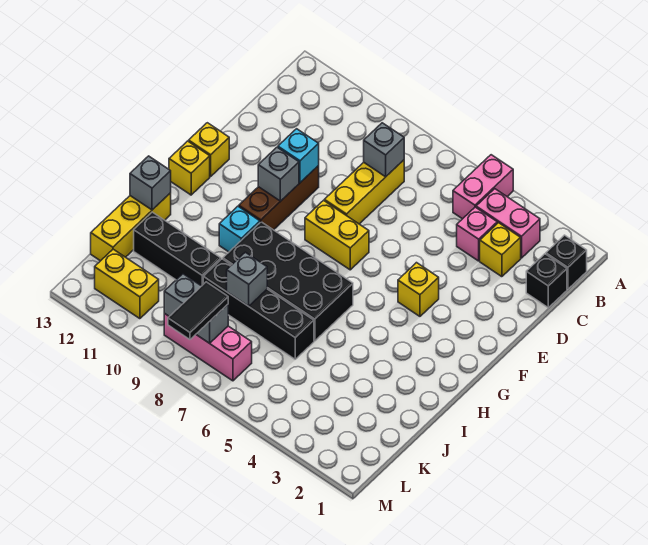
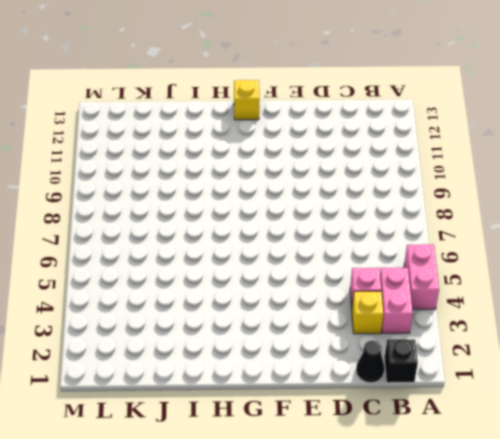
pink brick A4:A5 level 1 -> pink brick A5:B5 level 1
black cone C1 level 1 -> black brick C1 level 1
none -> yellow brick C8:E8 level 1
none -> brown brick E10:G10 level 1
none -> yellow brick F4 level 1

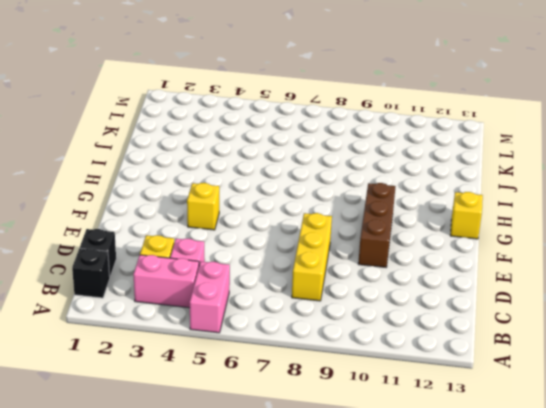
none -> yellow brick F7:F8 level 1
none -> yellow brick F13 level 1
none -> black brick H6:I9 level 1

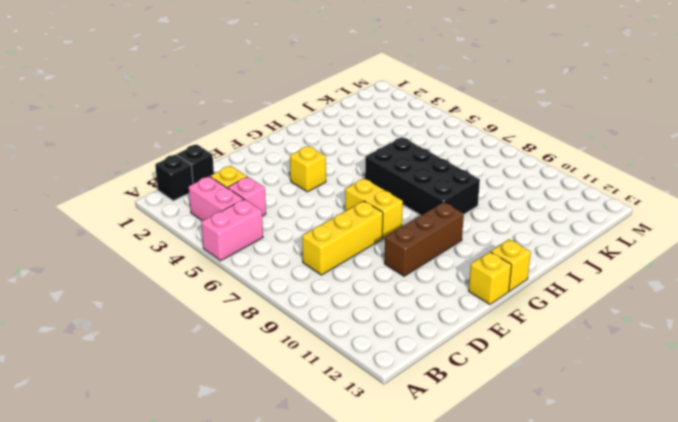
none -> cyan brick H10 level 1
none -> yellow brick I13:K13 level 1
none -> black brick J6:J9 level 1

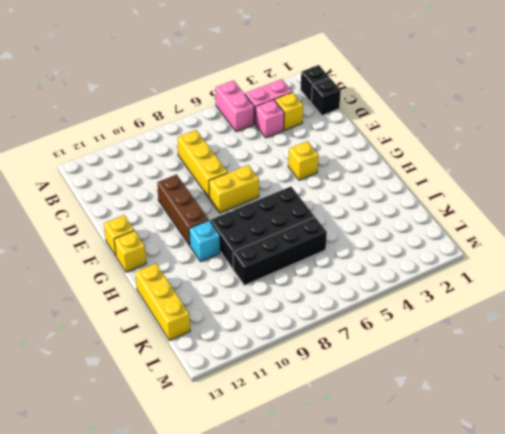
none -> black brick J10:J12 level 1
none -> pink brick L7:L9 level 1
none -> yellow brick L11:L12 level 1

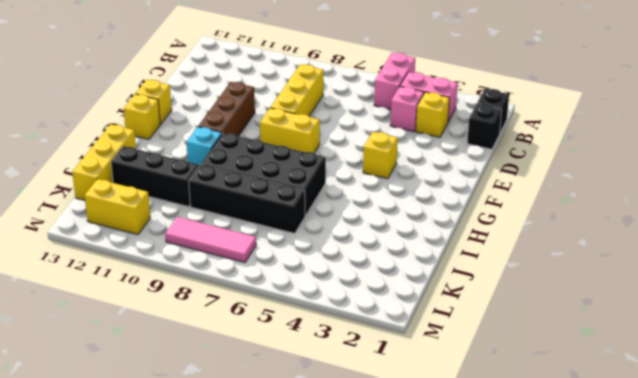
pink tile L7:L9 level 1 -> pink brick L7:L9 level 1
none -> grey brick C8 level 2
none -> cyan brick E10 level 2
none -> grey brick F10 level 2

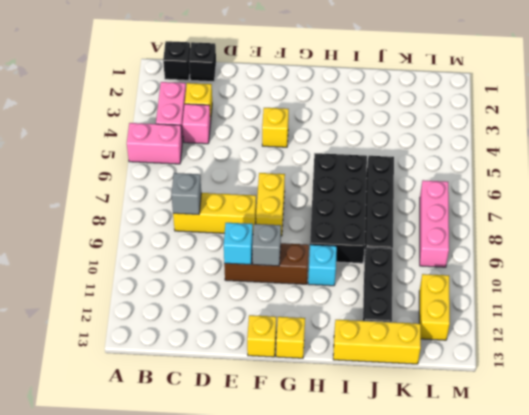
none -> grey brick I13 level 2
none -> grey brick J8 level 2
none -> grey brick L8:L9 level 2

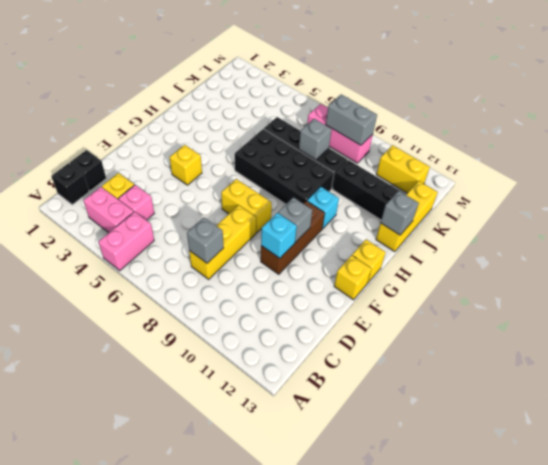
none -> black tile L8:M8 level 3

